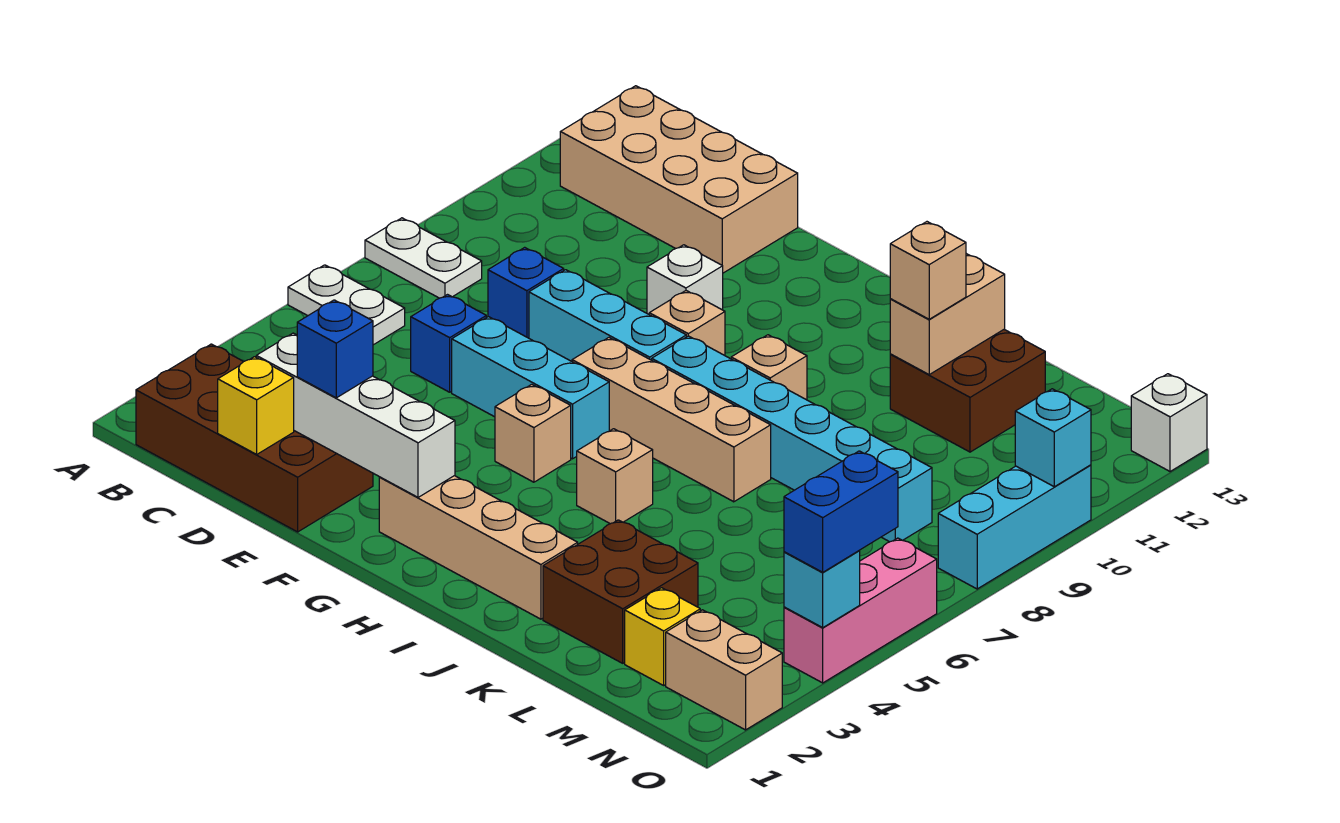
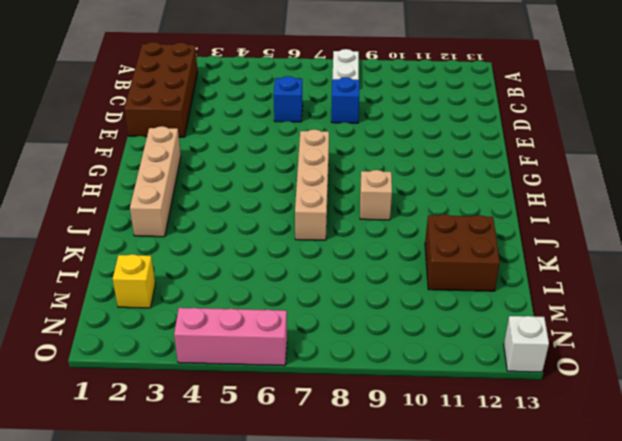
none -> white plate A6:B6 level 1
none -> tan brick B12:E13 level 1
none -> cyan brick E6:G6 level 1
none -> cyan brick E8:G8 level 1

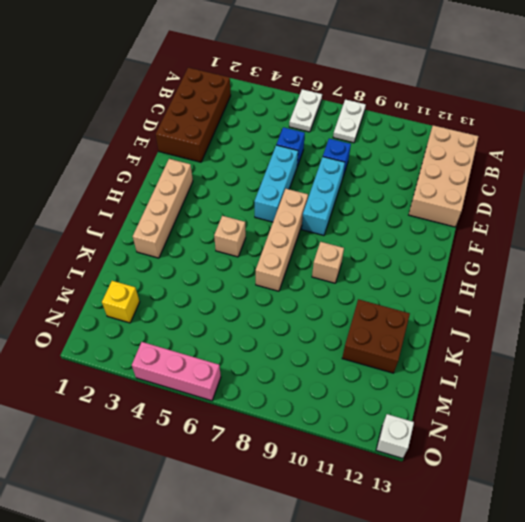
none -> white brick F10 level 1
none -> tan brick G5 level 1
none -> tan brick G9 level 1
none -> cyan brick H8:M8 level 1

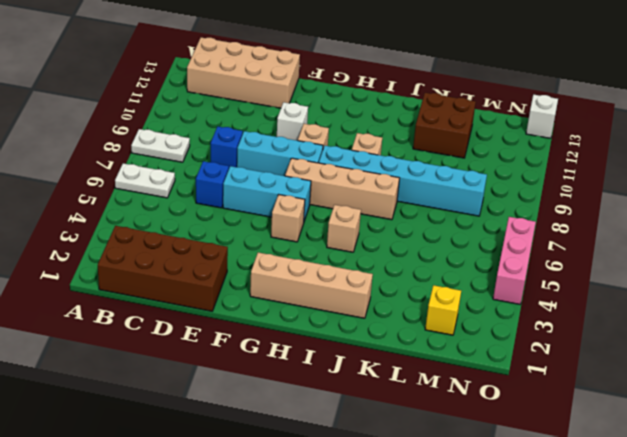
none -> brown brick K2:L3 level 1
none -> tan brick N2:O2 level 1
none -> cyan brick O8:O10 level 1
none -> yellow brick D1 level 2

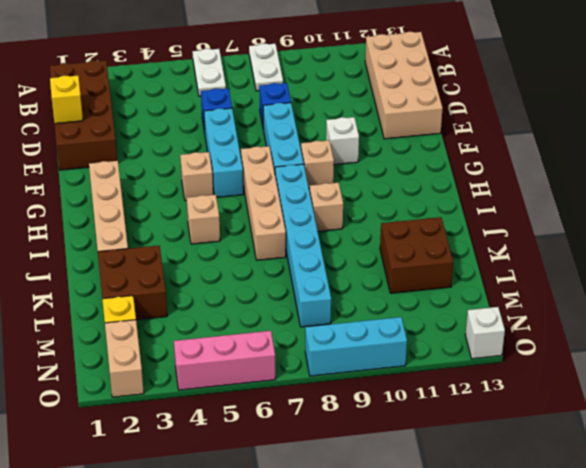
none -> white brick D2:G2 level 2
none -> tan brick K11:K12 level 2
none -> cyan brick O4 level 2
none -> cyan brick O10 level 2

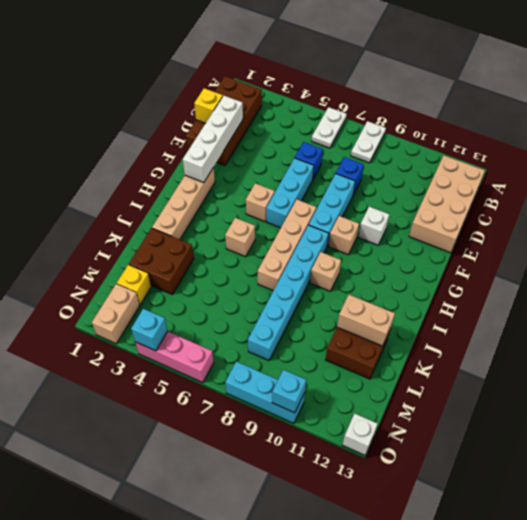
none -> blue brick E2 level 3
none -> tan brick K11 level 3
none -> blue brick O4:O5 level 3

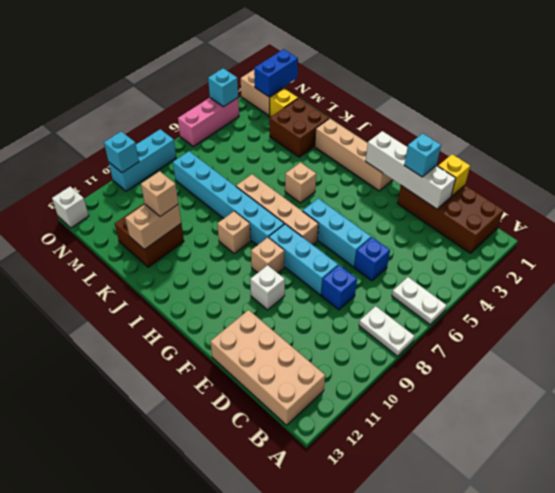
cyan brick E2 level 3 -> blue brick E2 level 3
blue brick N1:N2 level 2 -> blue brick O4:O5 level 3
none -> tan brick G5 level 1

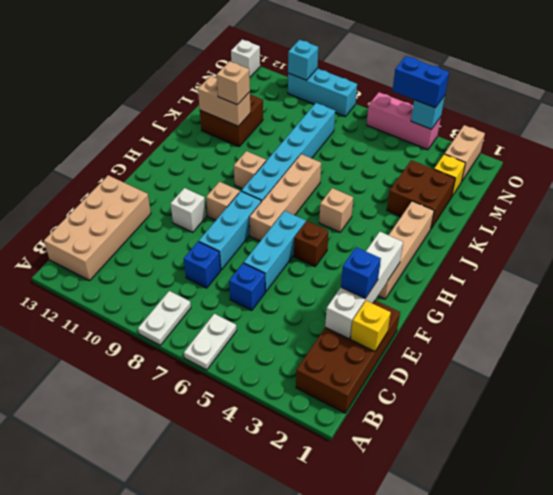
brown brick G5 level 1 -> tan brick G5 level 1

